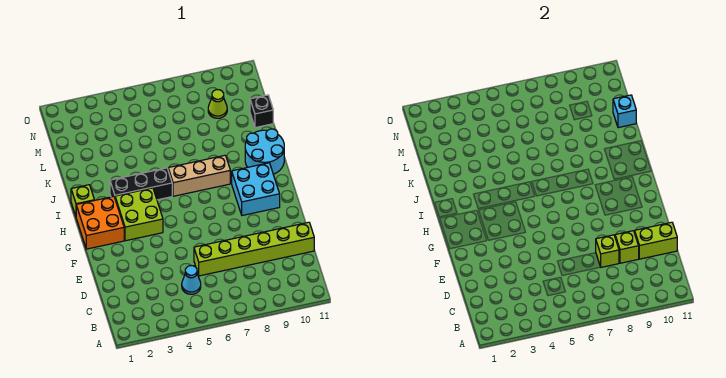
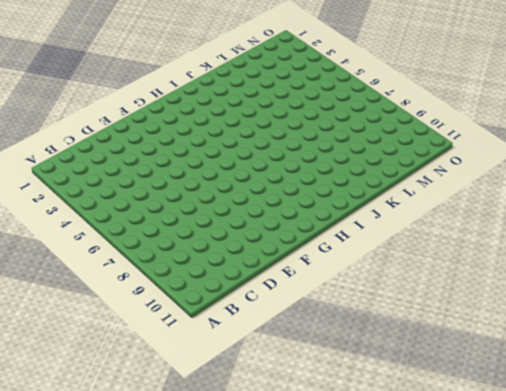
none -> cyan cone C5 level 1
none -> lime brick D6:D11 level 1
none -> orange brick G1:H2 level 1

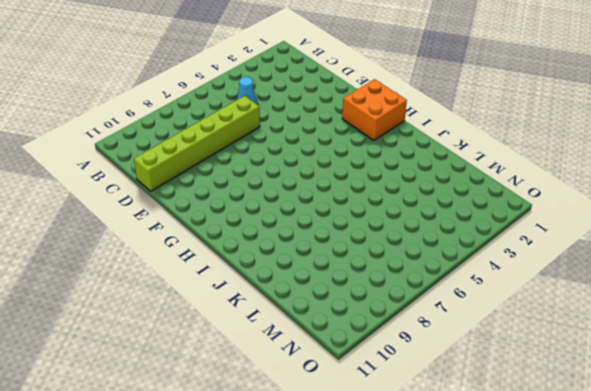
none -> lime brick G3:H4 level 1
none -> cyan brick G9:H10 level 1
none -> lime brick I1 level 1

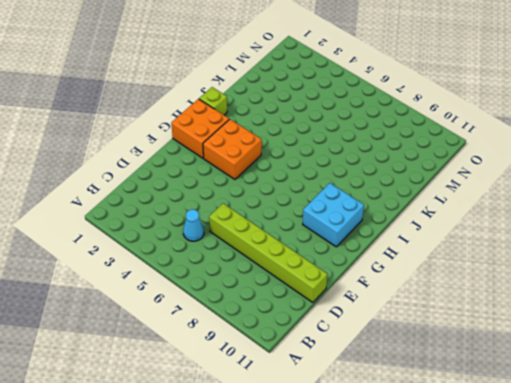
orange brick G3:H4 level 1 -> lime brick G3:H4 level 1
none -> black brick I3:I5 level 1
none -> tan brick I6:I8 level 1
none -> cyan round brick I10:J11 level 1

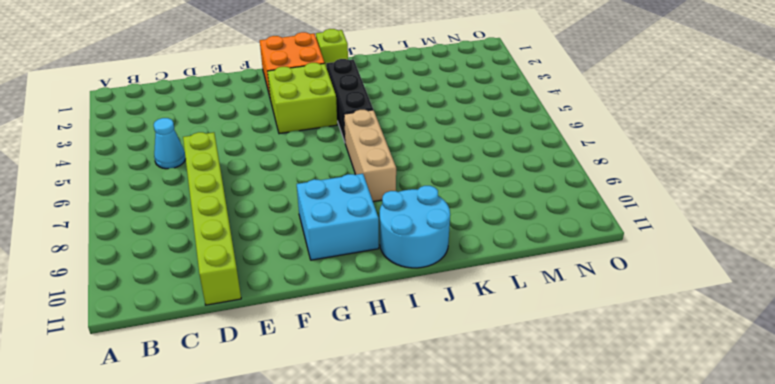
none -> black brick L11 level 1
none -> lime cone M9 level 1
none -> lime brick D8 level 2

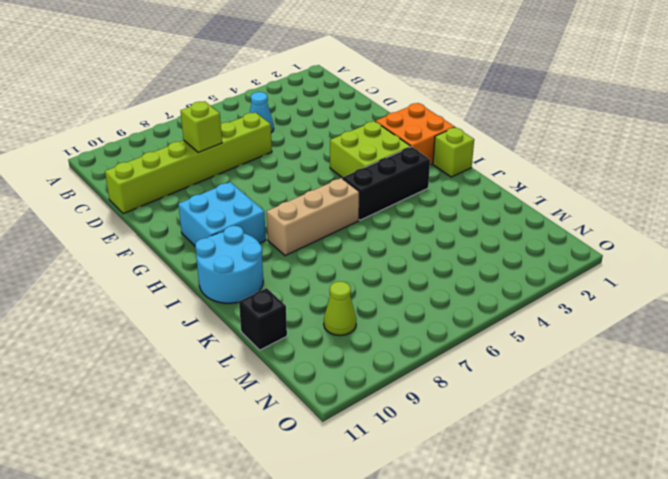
none -> lime brick D9 level 2
none -> lime brick D10:D11 level 2
none -> cyan brick L11 level 2

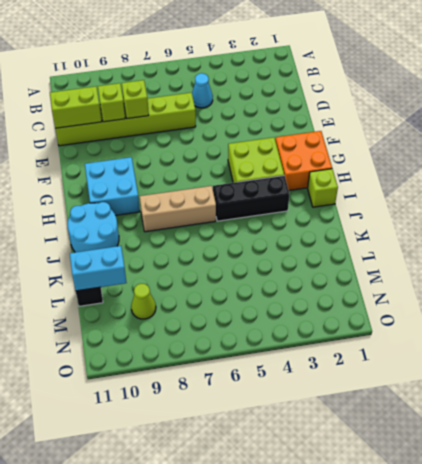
cyan brick L10:L11 level 2 -> cyan brick L11 level 2

